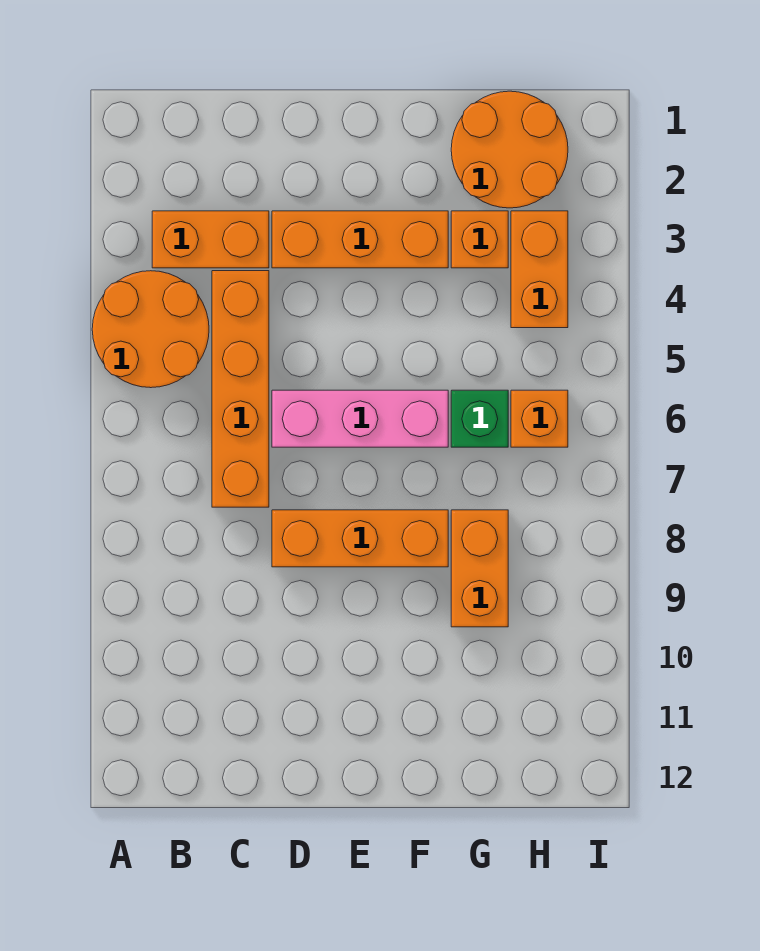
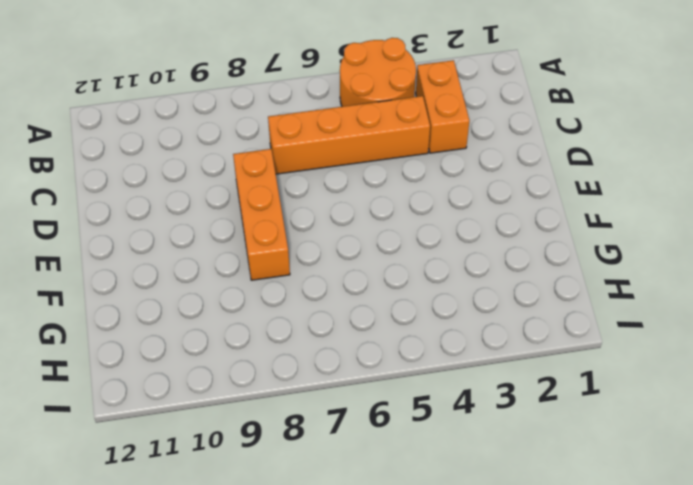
none -> orange brick D3:F3 level 1
none -> pink brick D6:F6 level 1
none -> orange round brick G1:H2 level 1

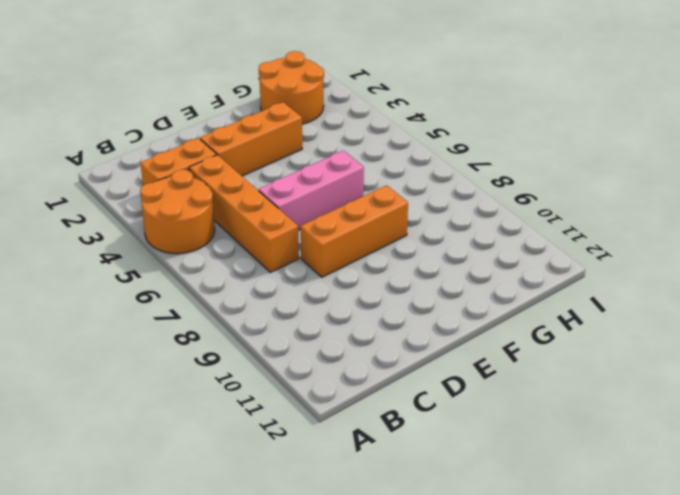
none -> orange brick G3 level 1
none -> green brick G6 level 1
none -> orange brick G8:G9 level 1

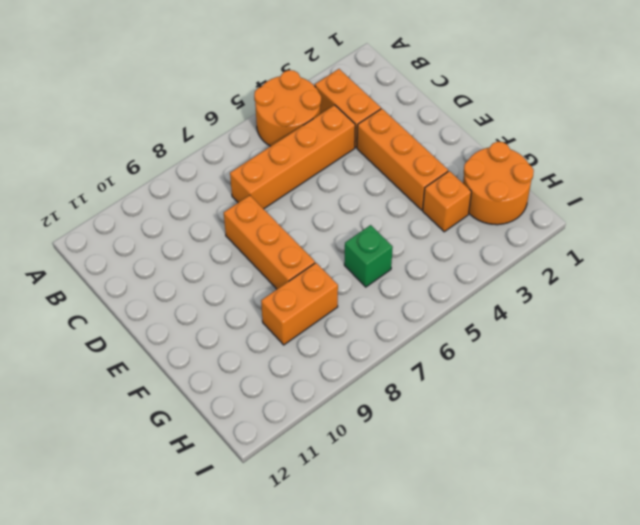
none -> pink brick D6:F6 level 1
none -> orange brick H3:H4 level 1
none -> orange brick H6 level 1

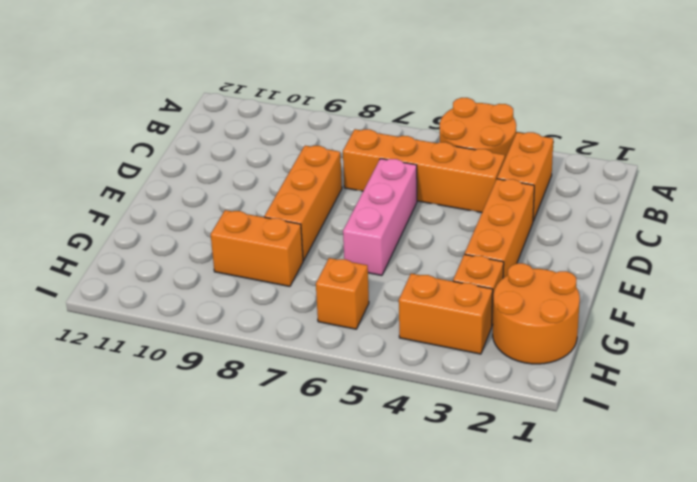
none -> green brick G6 level 1

